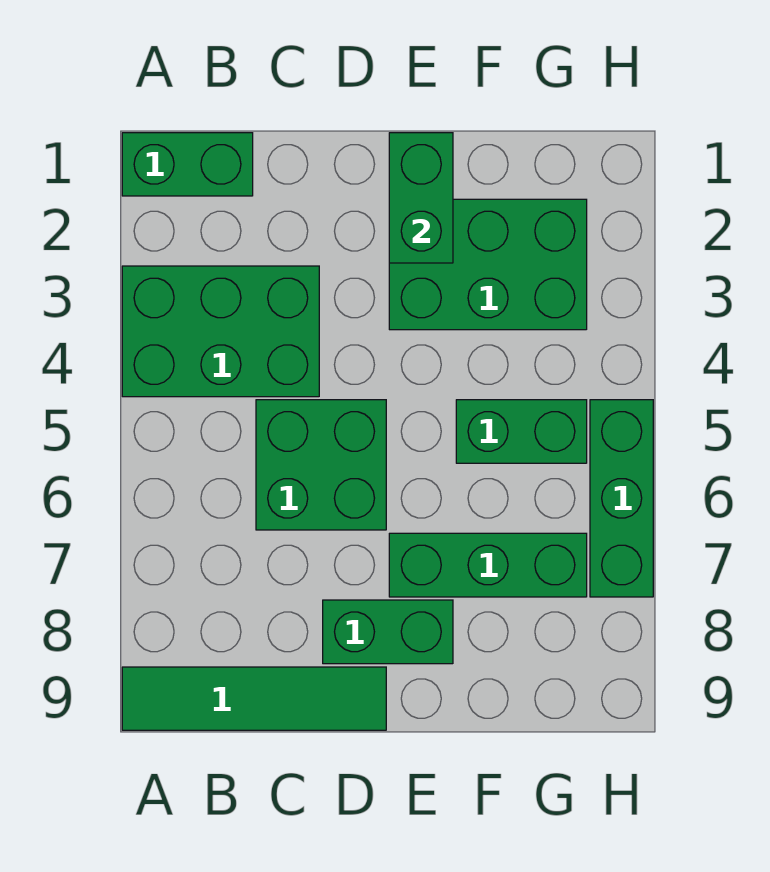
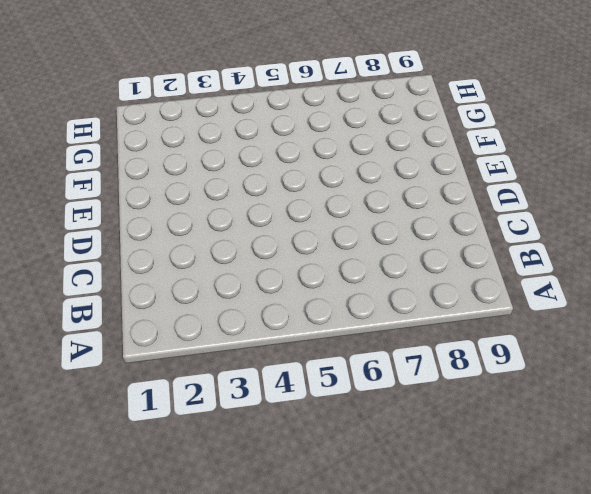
none -> green brick A1:B1 level 1
none -> green brick A3:C4 level 1

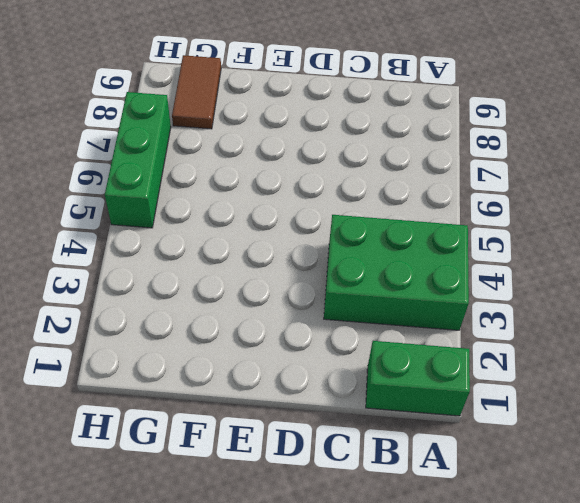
brown tile G8:G9 level 1 -> none
none -> green tile A9:D9 level 1
none -> green brick C5:D6 level 1

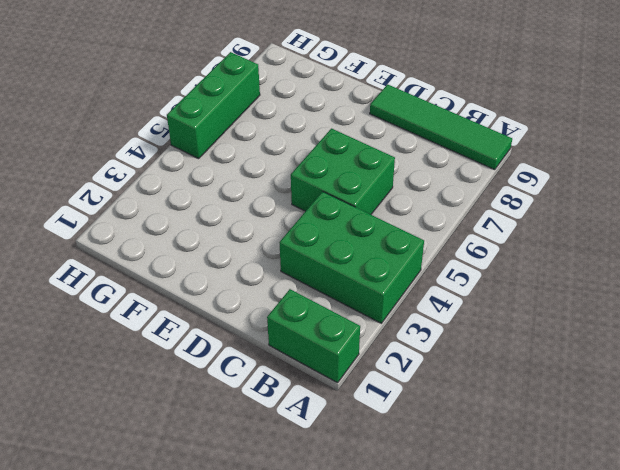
none -> green brick D8:E8 level 1
none -> green brick E2:G3 level 1

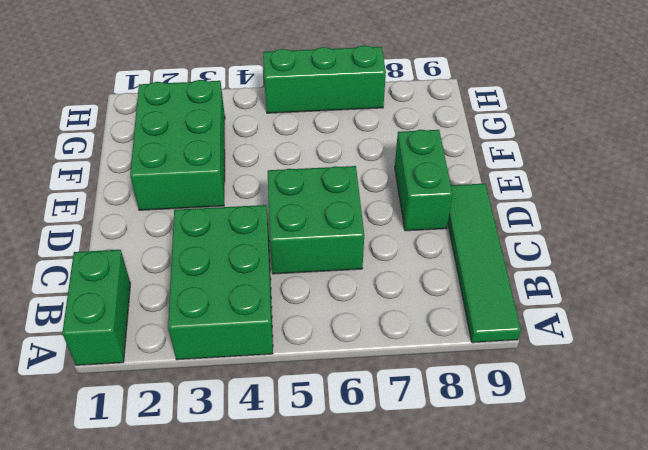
none -> green brick E7:G7 level 1
none -> green brick F5:G5 level 1

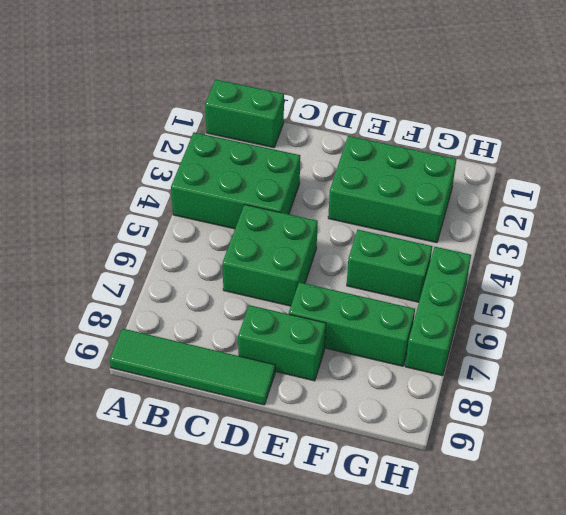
none -> green brick E1:E2 level 2

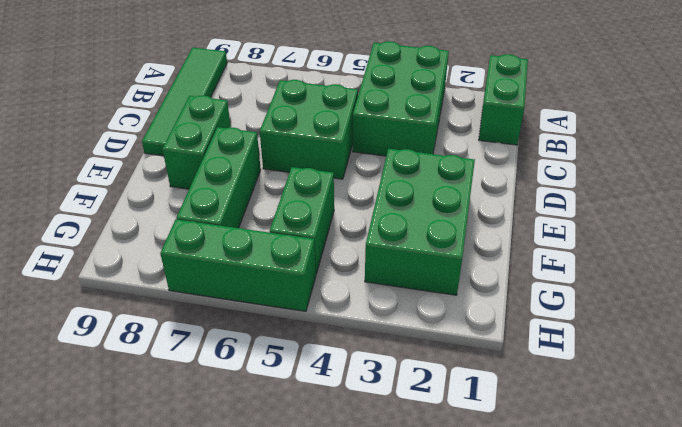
none -> green brick E1:E2 level 2

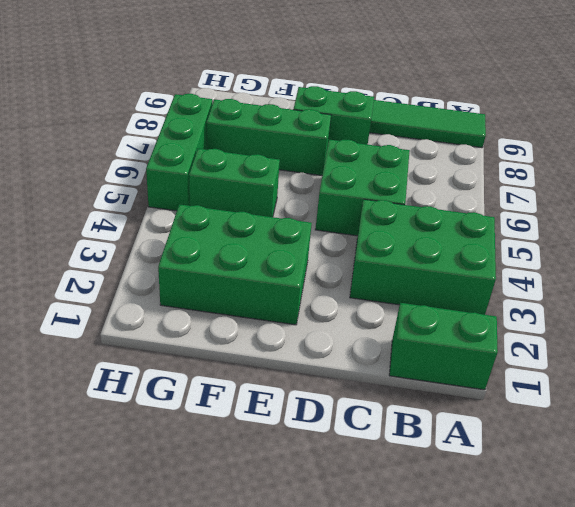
none -> green brick E1:E2 level 2

